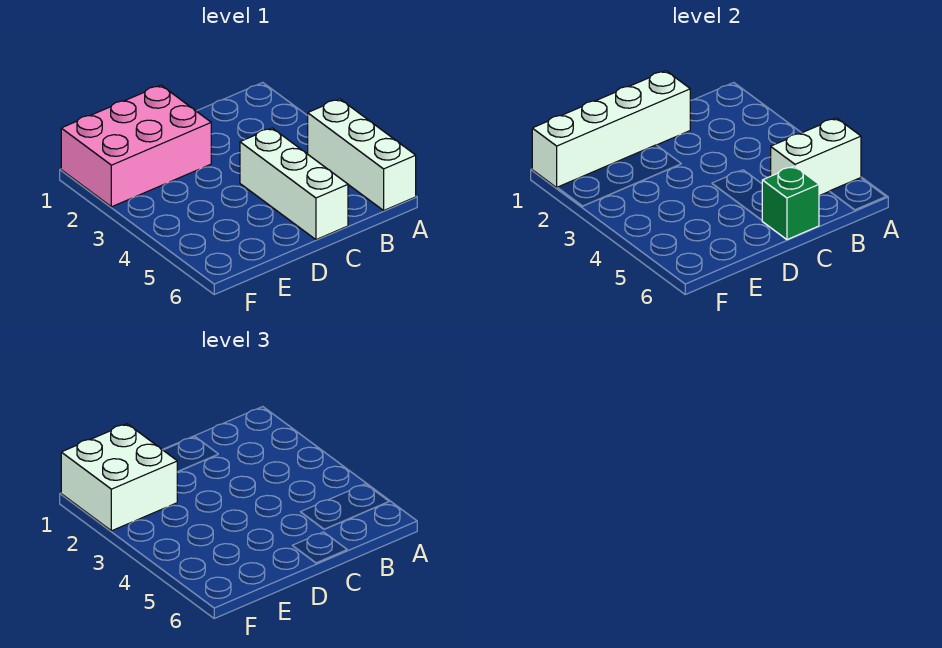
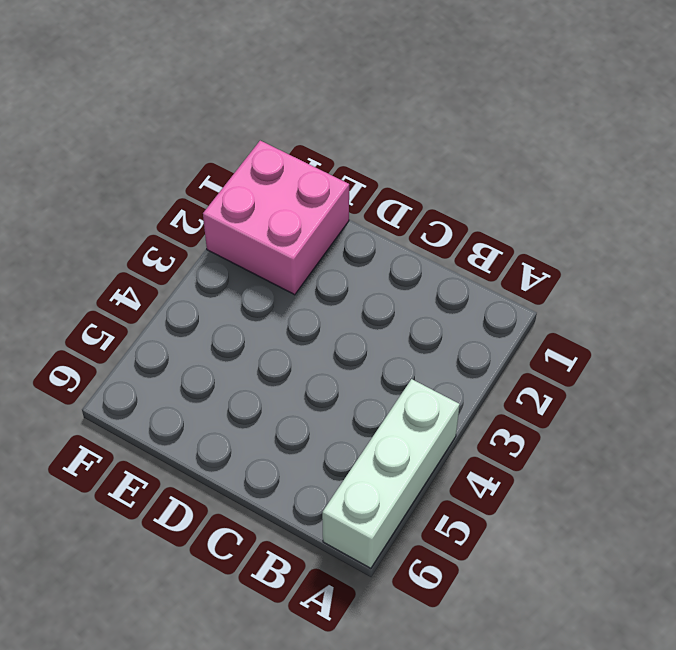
pink brick E1:F2 level 1 -> pink brick D1:F2 level 1
none -> white brick C4:C6 level 1
none -> white brick A5:B5 level 2

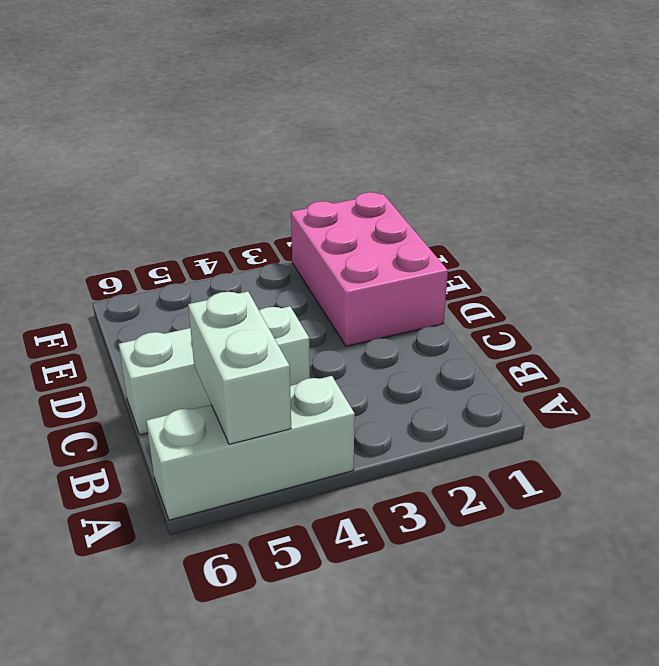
none -> white brick C1:F1 level 2
none -> green brick C6 level 2

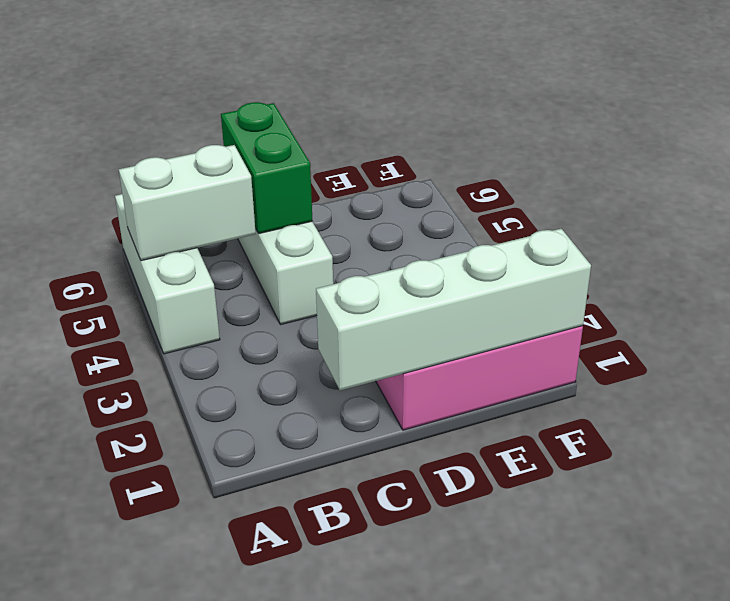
green brick C5:C6 level 2 -> green brick C6 level 2
none -> white brick E1:F2 level 3

